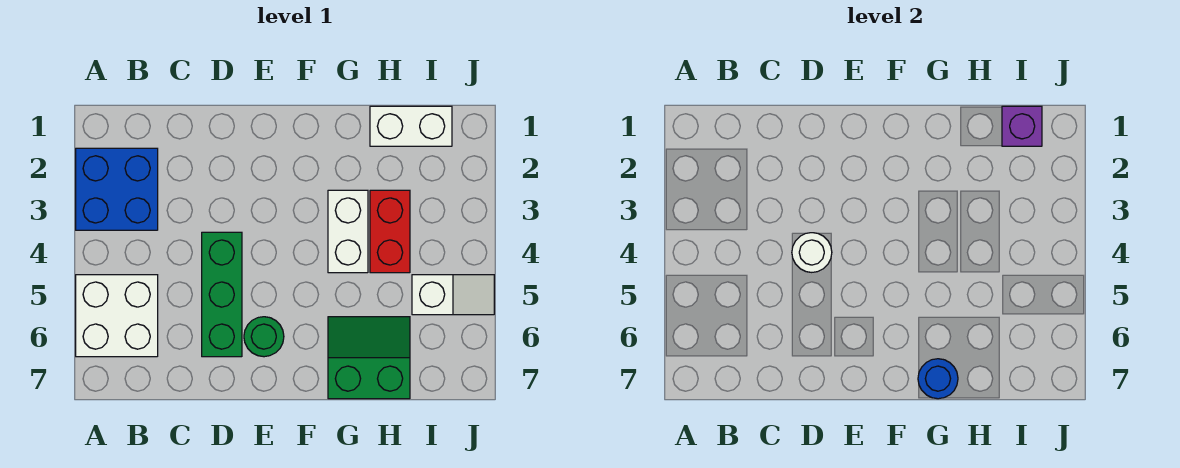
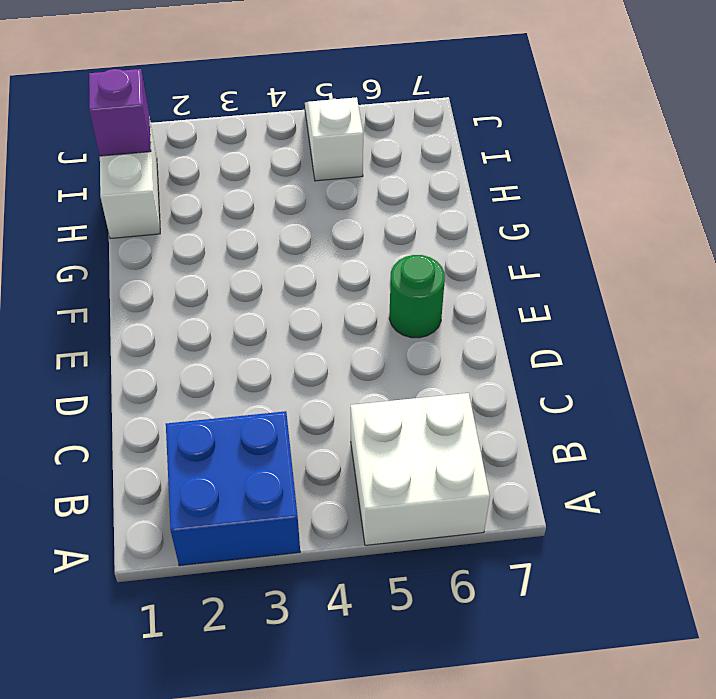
none -> green brick D4:D6 level 1
none -> white brick G3:G4 level 1
none -> green slope G6:H7 level 1 top 7

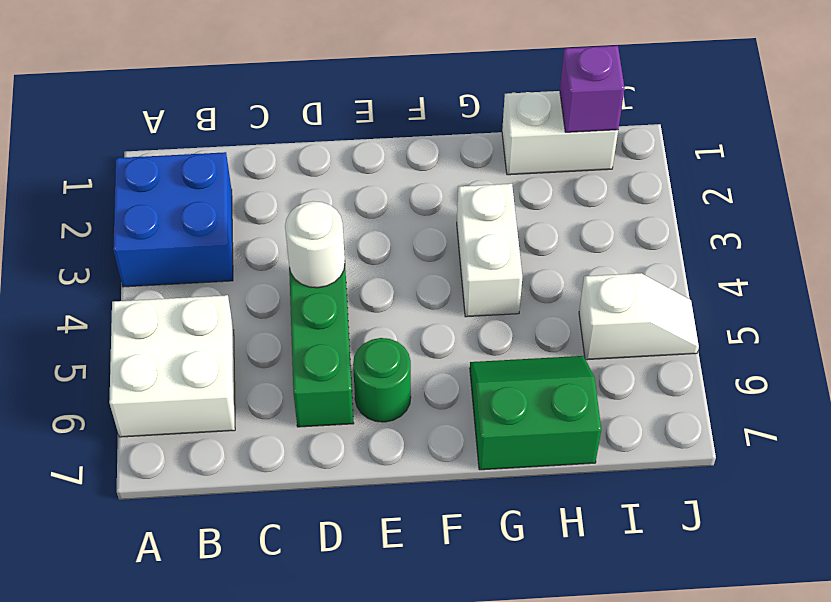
none -> red brick H3:H4 level 1
none -> blue round brick G7 level 2

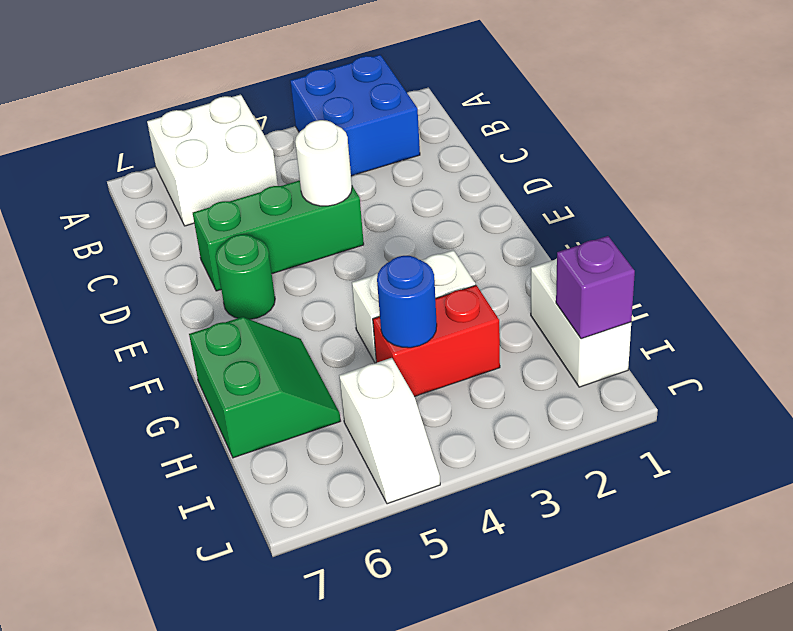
blue round brick H4 level 2 -> blue round brick G7 level 2

